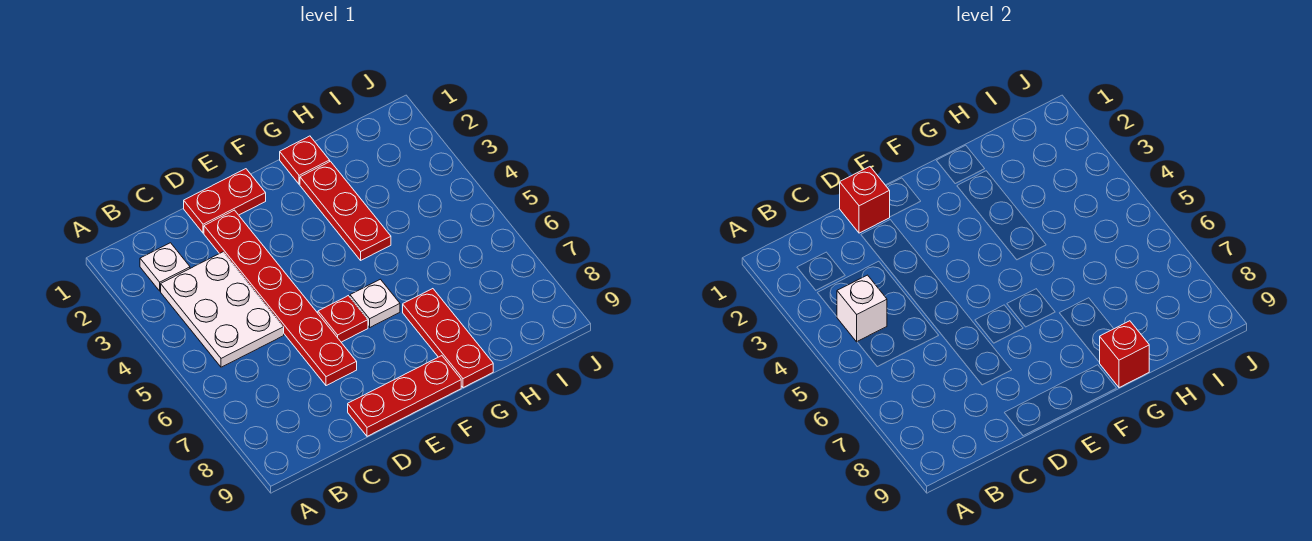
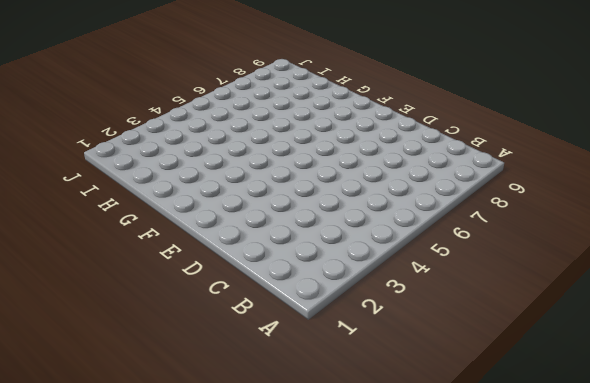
none -> white plate B2 level 1
none -> white plate B3:C5 level 1
none -> red plate D1:E1 level 1

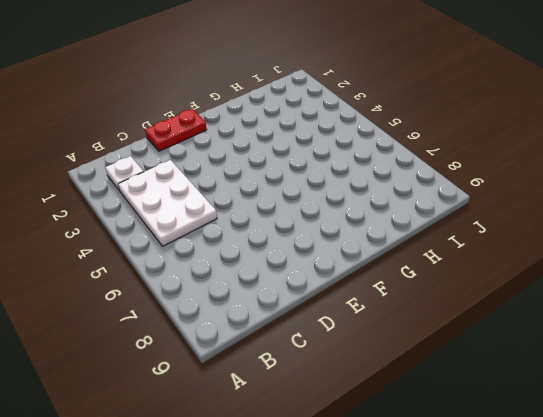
none -> red plate D2:D7 level 1
none -> red plate D9:F9 level 1
none -> red plate E6 level 1

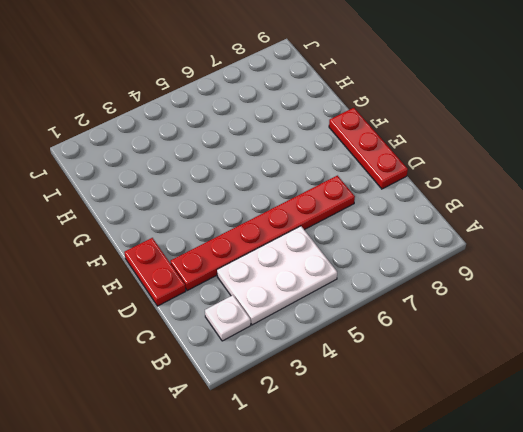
none -> red plate E6 level 1
none -> white plate F6 level 1
none -> red plate G1 level 1

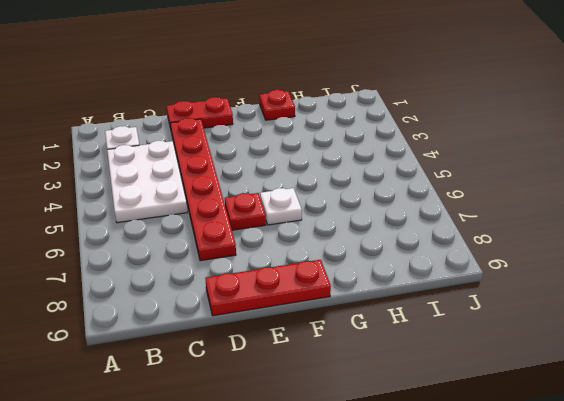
none -> red plate G2:G4 level 1
none -> red plate G7:G9 level 1
none -> white brick B4 level 2

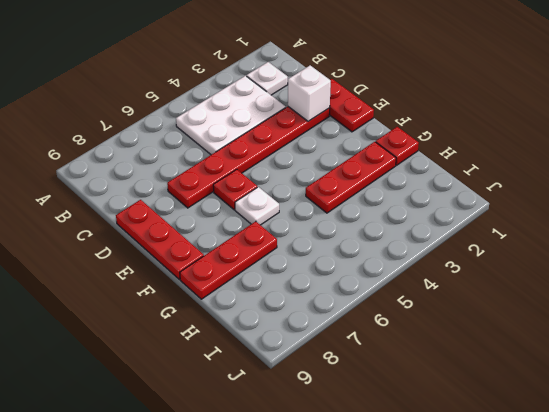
white brick D2 level 2 -> white brick B4 level 2
none -> red brick D1 level 2
none -> red brick G9 level 2

